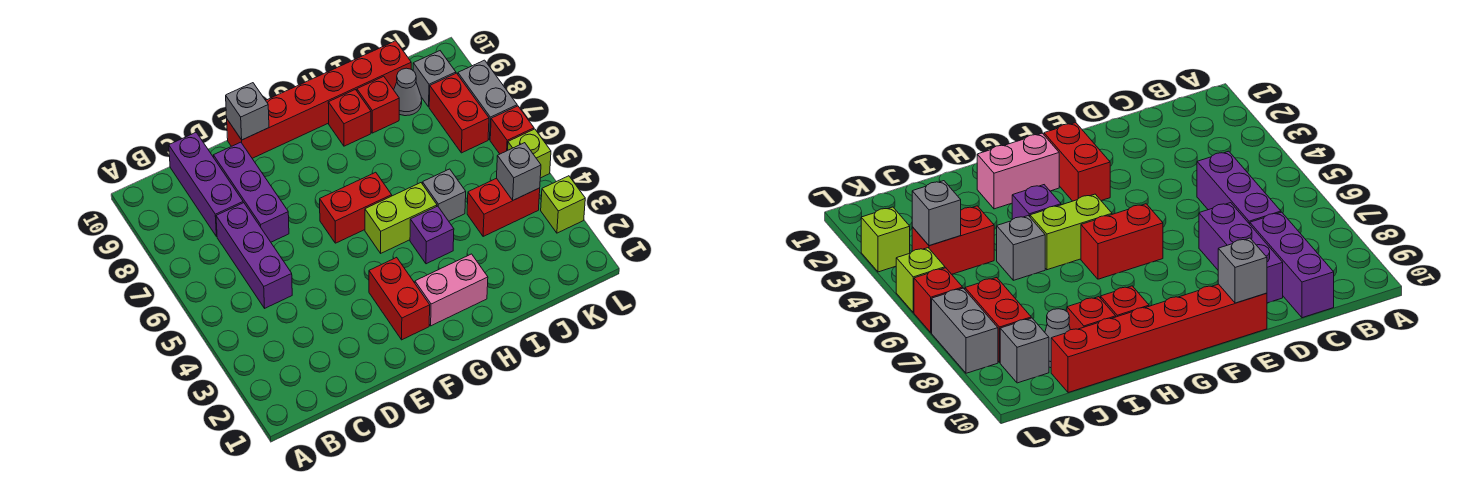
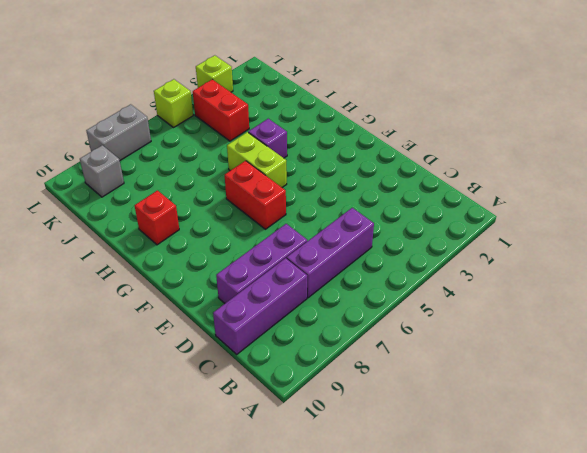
none -> red brick E10:J10 level 1
none -> red brick F2:F3 level 1
none -> pink brick G2:H2 level 1

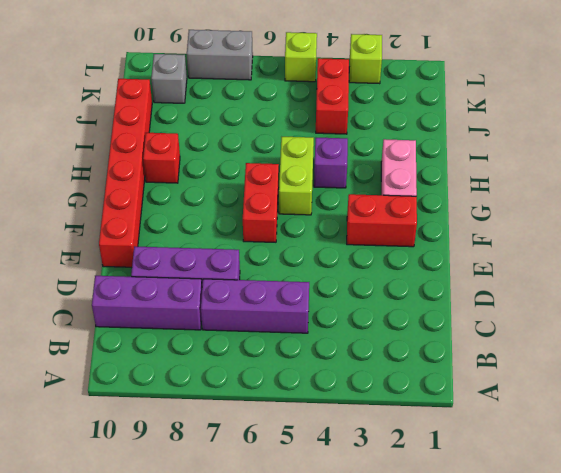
none -> grey brick I5 level 1
none -> red brick I9 level 1
none -> grey cone J9 level 1

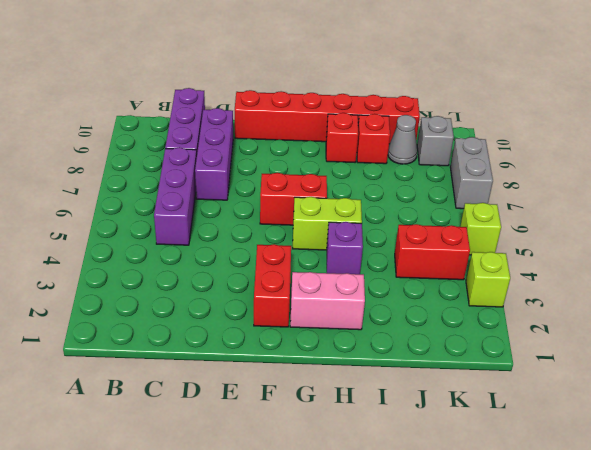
none -> grey brick I5 level 1
none -> red brick K7:K8 level 1
none -> red brick L6 level 1

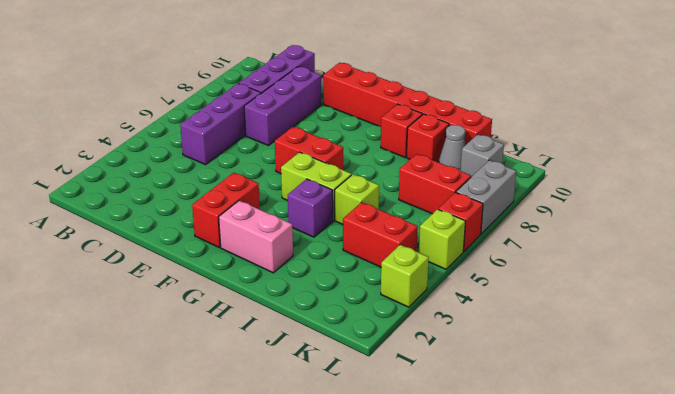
lime brick I5 level 1 -> grey brick I5 level 1
red brick J7:K7 level 1 -> red brick K7:K8 level 1
none -> grey brick E10 level 2
none -> grey brick K4 level 2

